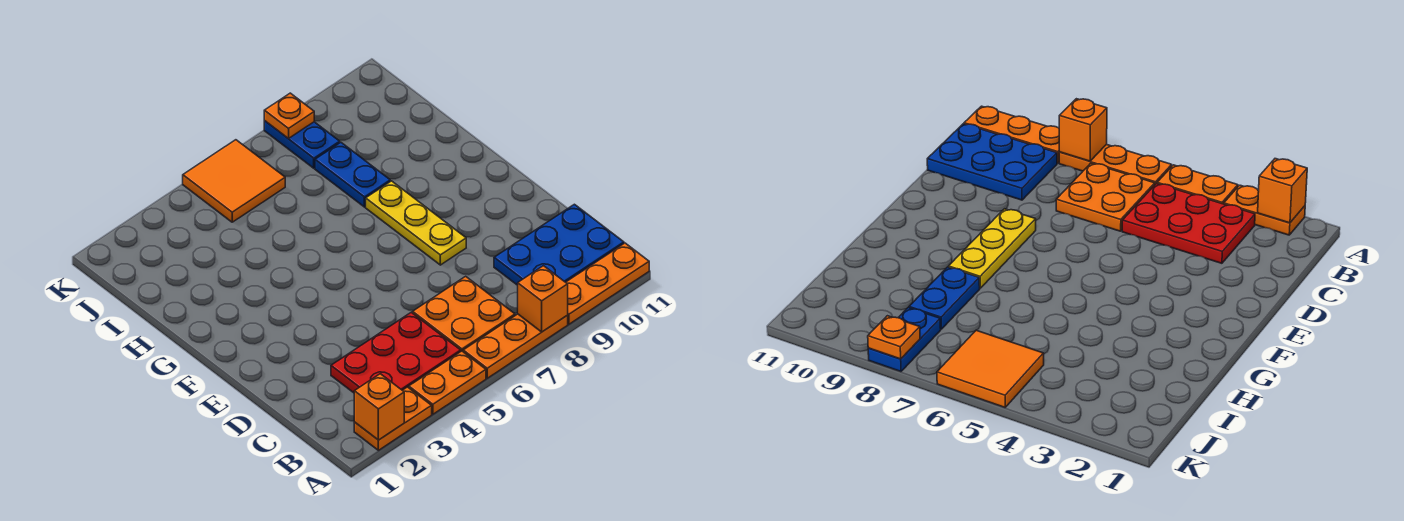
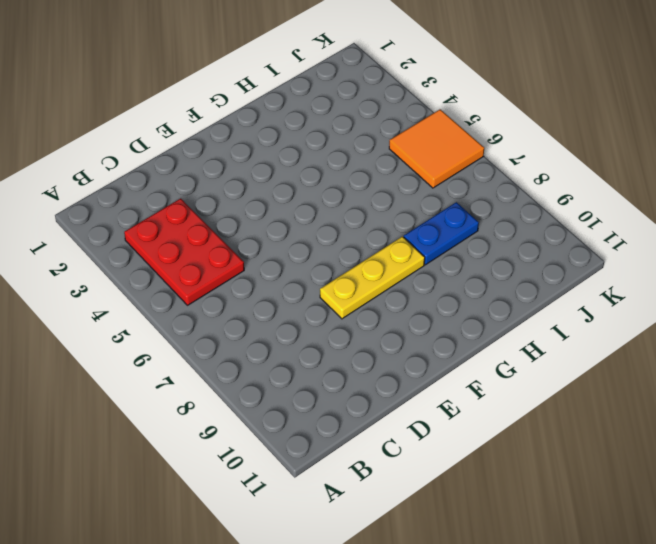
none -> orange plate A2:A3 level 1
none -> orange plate A4:A5 level 1
none -> orange plate A6:A8 level 1

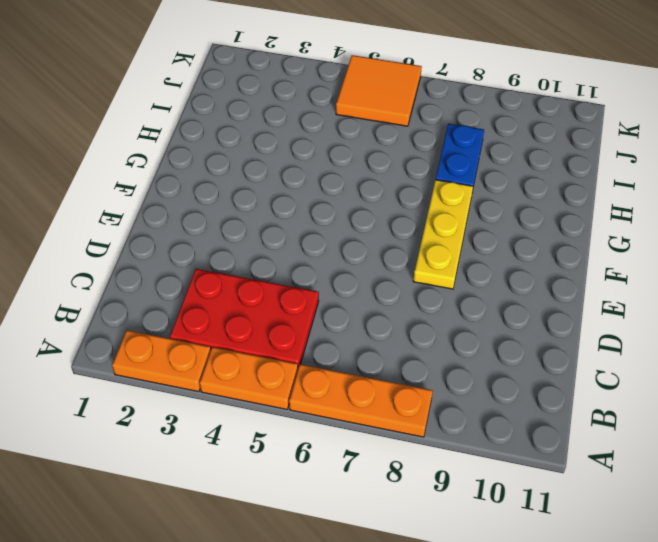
none -> orange plate A9:A11 level 1
none -> orange plate B6:C7 level 1
none -> blue plate B9:C11 level 1

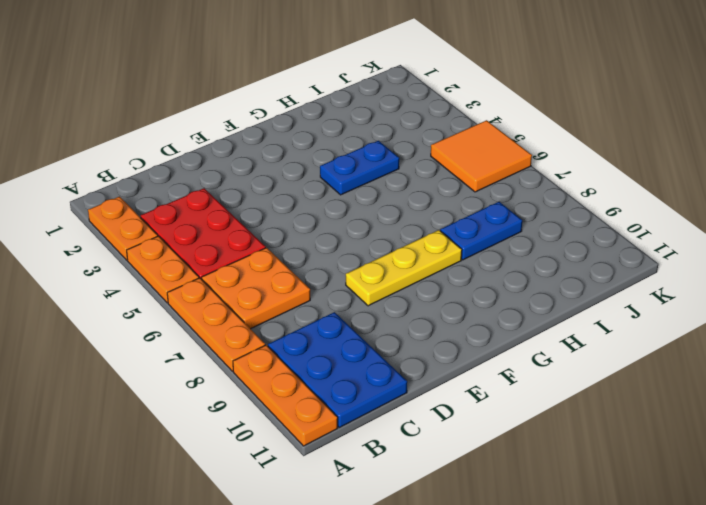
blue plate G4:H4 level 1 -> blue plate J8:K8 level 1
none -> orange brick A2 level 2
none -> orange brick A8 level 2
none -> orange plate K8 level 2

